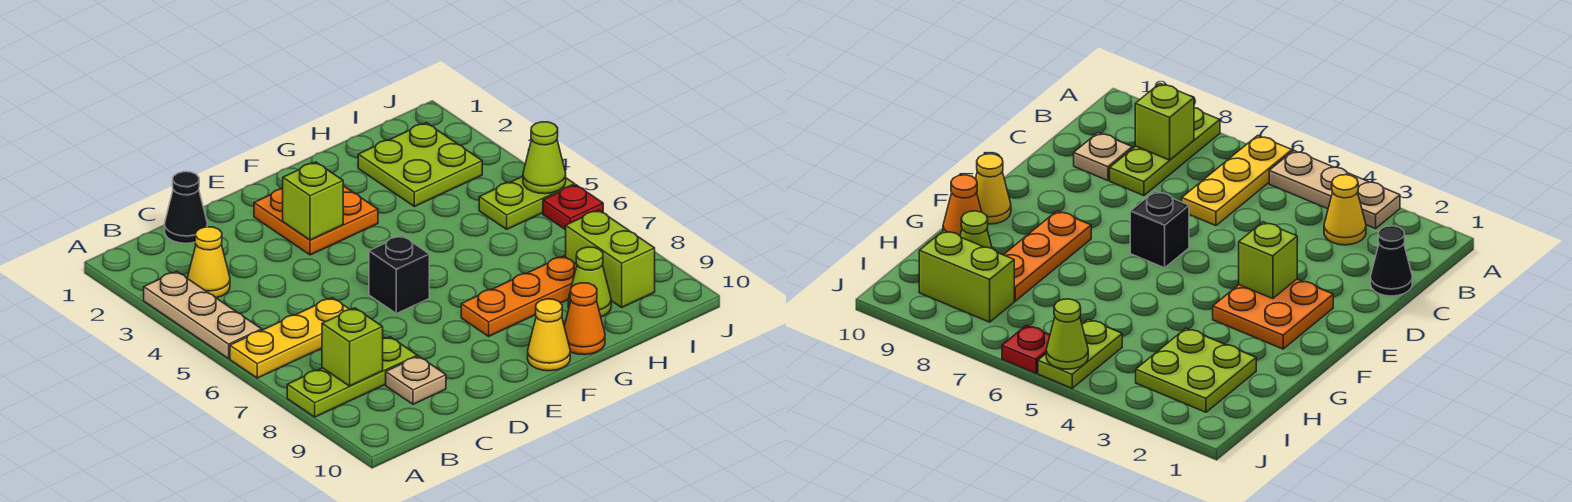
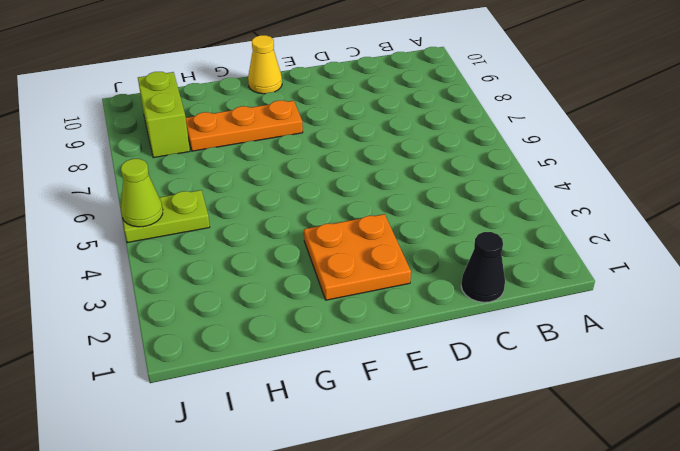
none -> tan plate A3:A5 level 1
none -> yellow plate A6:C6 level 1
none -> lime plate A8:C8 level 1

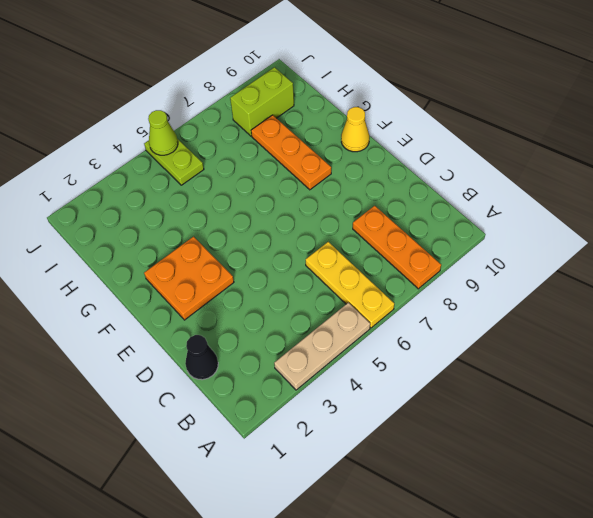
orange plate A8:C8 level 1 -> lime plate A8:C8 level 1
none -> yellow cone B3 level 1
none -> tan plate C9 level 1
none -> black brick E6 level 1

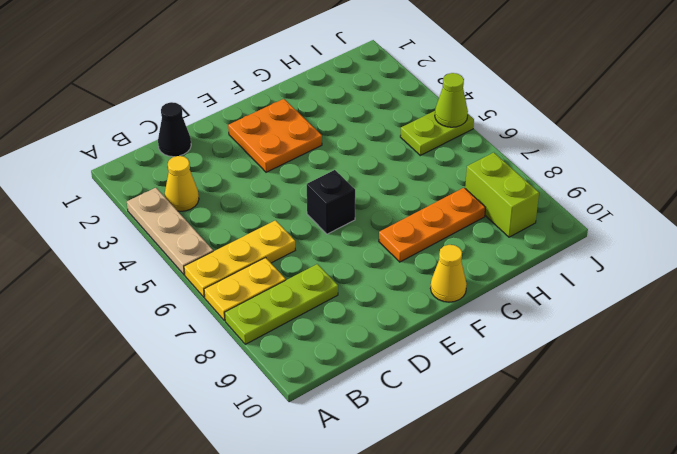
yellow plate A7:B7 level 1 -> none
none -> tan plate C9 level 1
none -> orange cone G10 level 1
none -> lime plate H2:I3 level 1

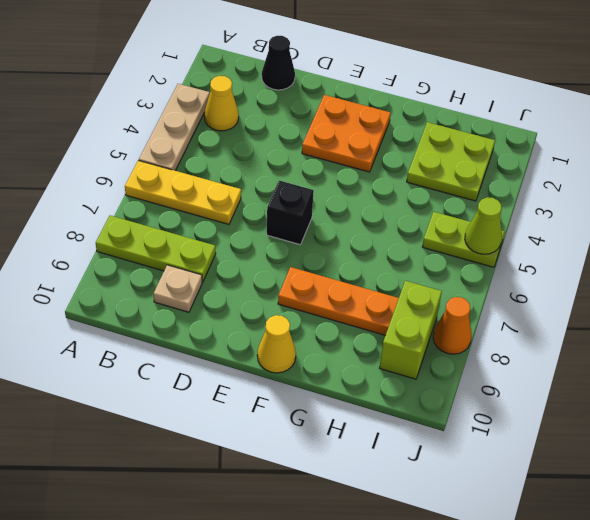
orange cone J8 level 1 -> orange cone G10 level 1
none -> lime cone H9 level 1
none -> red plate J6 level 1
none -> lime brick B8 level 2

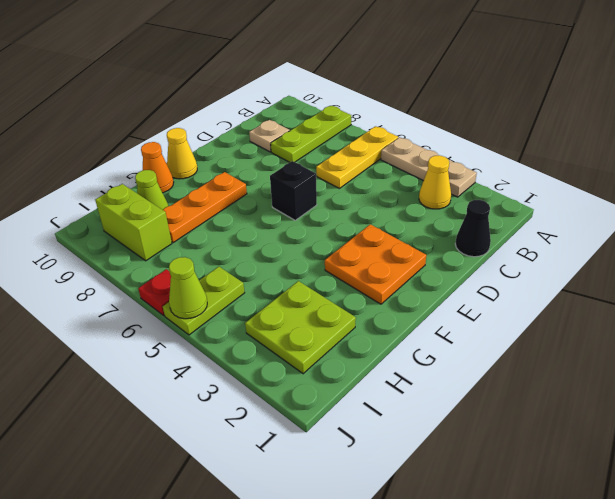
none -> lime brick B8 level 2
none -> lime brick E3 level 2

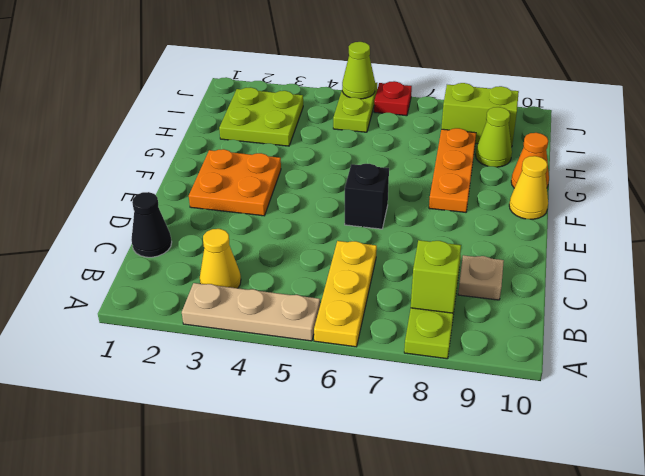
none -> lime brick E3 level 2

